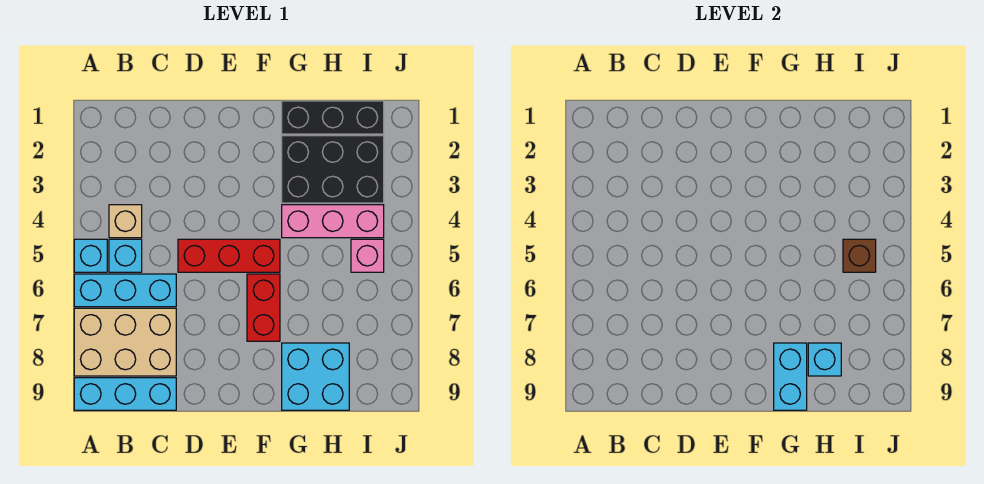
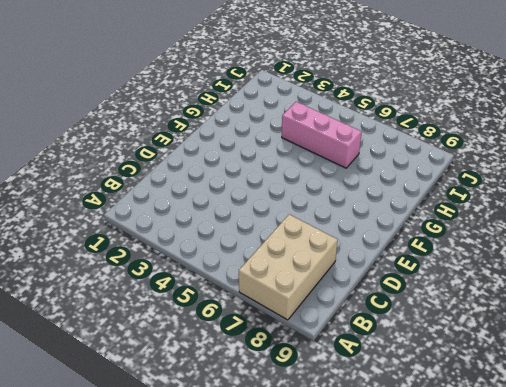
pink brick H4:H6 level 1 -> pink brick G4:I4 level 1
none -> cyan brick A5 level 1
none -> cyan brick A6:C6 level 1
none -> cyan brick A9:C9 level 1

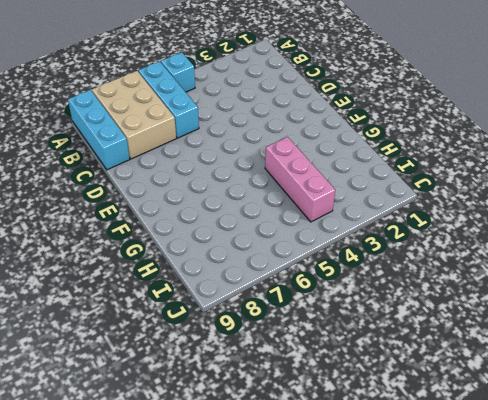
none -> tan brick B4 level 1
none -> cyan brick B5 level 1
none -> red brick D5:F5 level 1

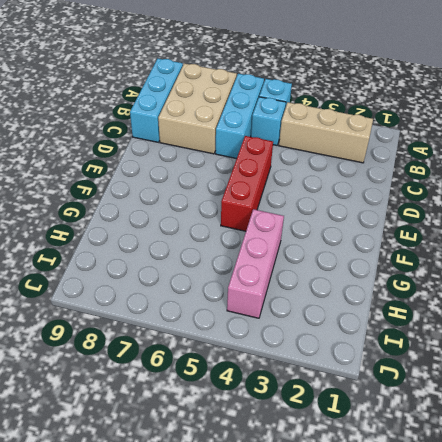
tan brick B2:B4 level 1 -> tan brick B4 level 1
none -> red brick F6:F7 level 1
none -> black brick G1:I1 level 1
none -> black brick G2:I3 level 1

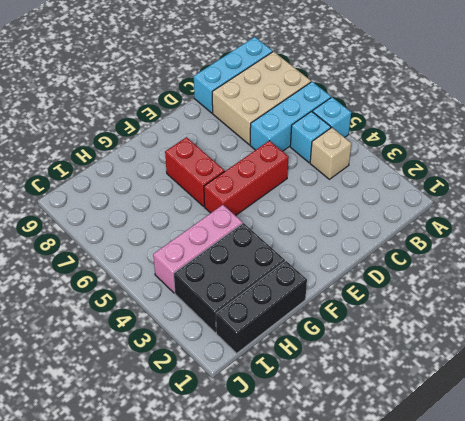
none -> cyan brick G8:H9 level 1
none -> pink brick I5 level 1
none -> cyan brick G8:G9 level 2

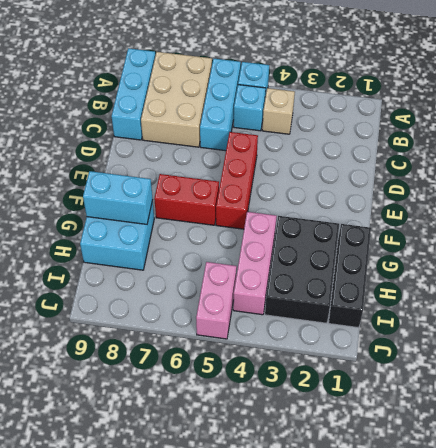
pink brick I5:J5 level 1 -> pink brick I5 level 1
none -> cyan brick H8 level 2
none -> brown brick I5 level 2

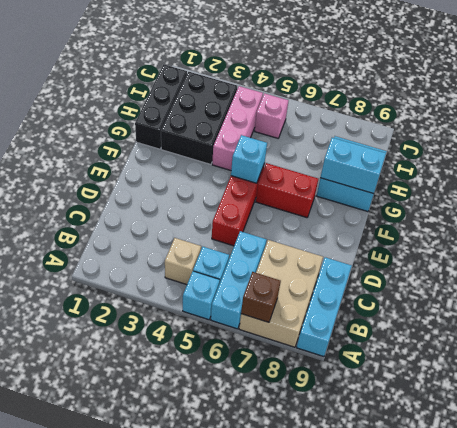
brown brick A7 level 2 -> brown brick I5 level 2
cyan brick F5 level 2 -> cyan brick H8 level 2

